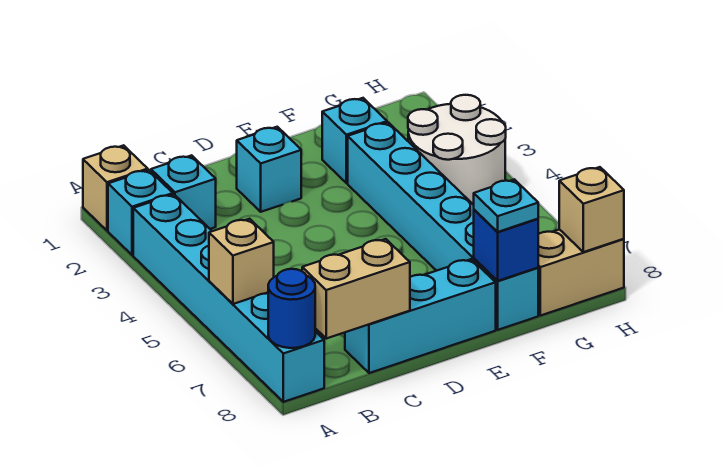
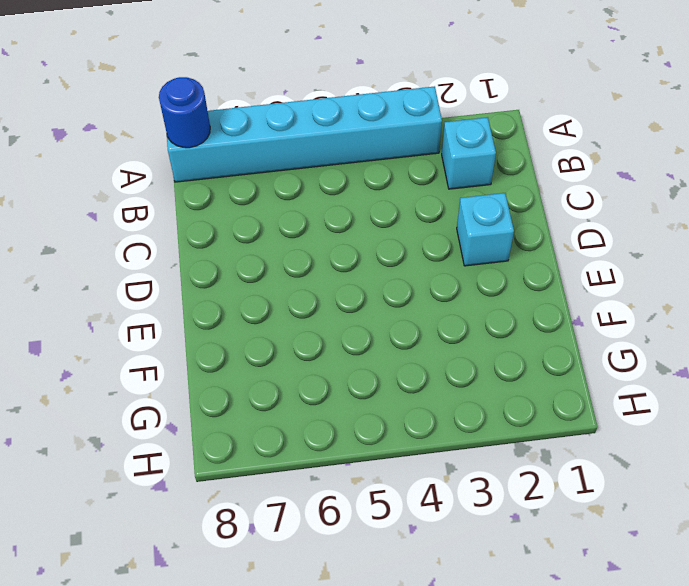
none -> tan brick A1 level 1
none -> cyan brick A2 level 1
none -> cyan brick C8:E8 level 1

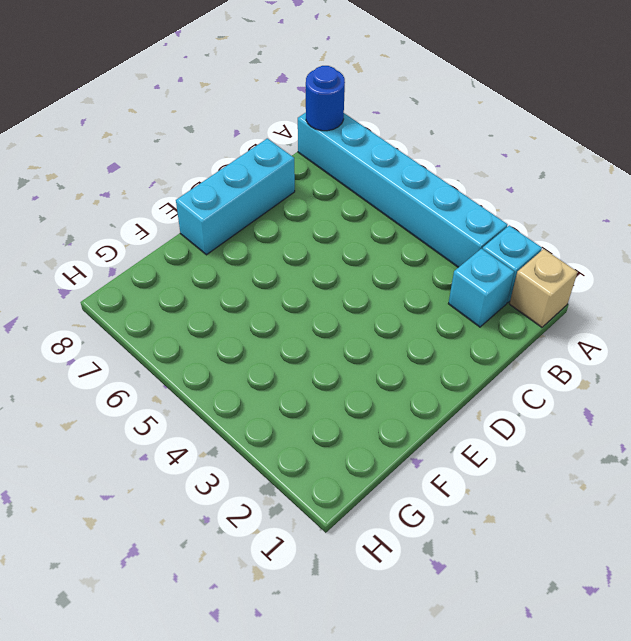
none -> cyan brick D2 level 1
none -> cyan brick F2 level 1
none -> cyan brick F3:F8 level 1

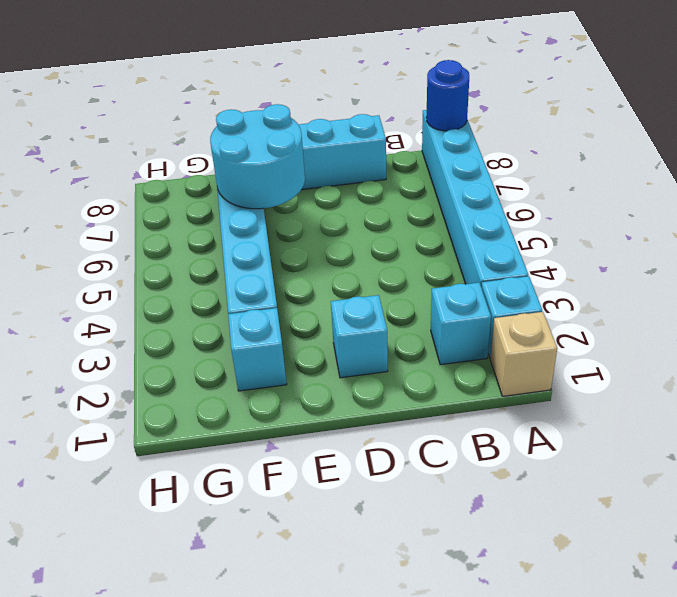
cyan round brick E6:F7 level 2 -> none
none -> white round brick G3:H4 level 1
none -> tan brick G8:H8 level 1
none -> tan brick A6 level 2

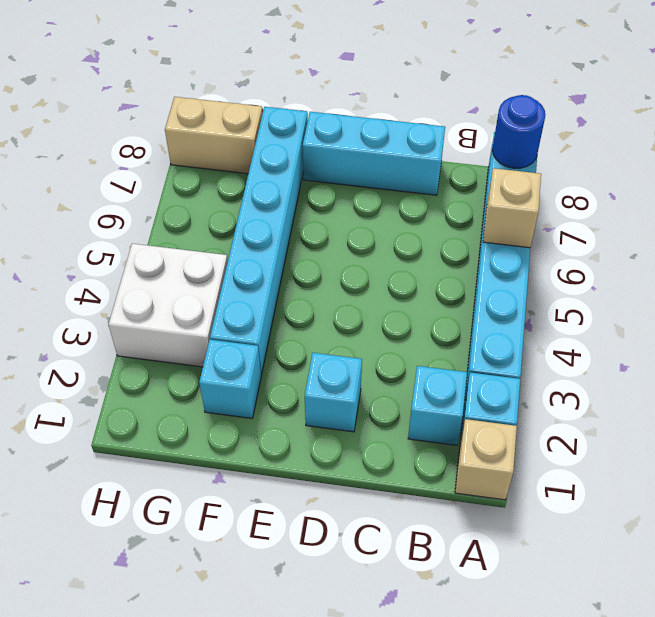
white brick G3:H4 level 1 -> white round brick G3:H4 level 1
none -> tan brick B8:C8 level 2
none -> blue brick F8 level 2
none -> tan brick H8 level 2

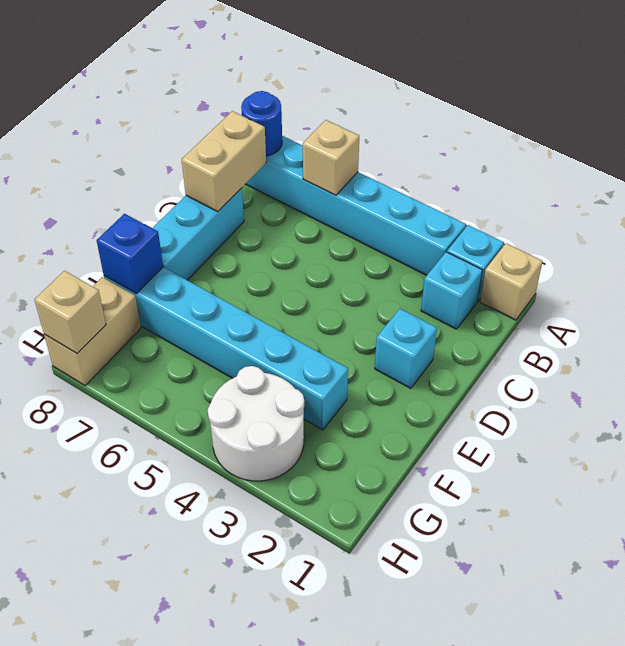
none -> cyan brick F2 level 1
none -> cyan plate F8 level 3

